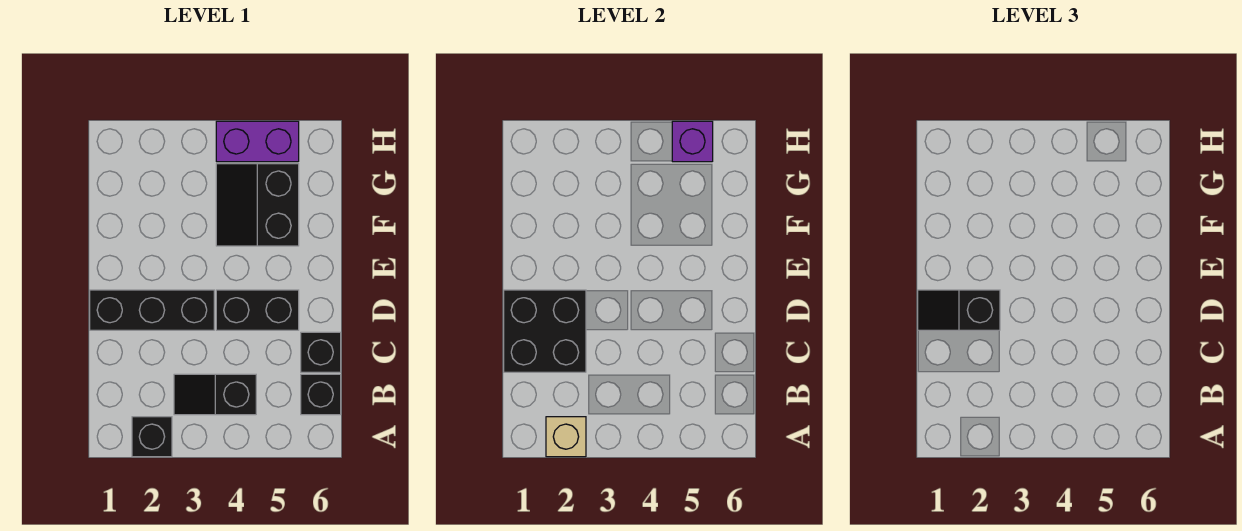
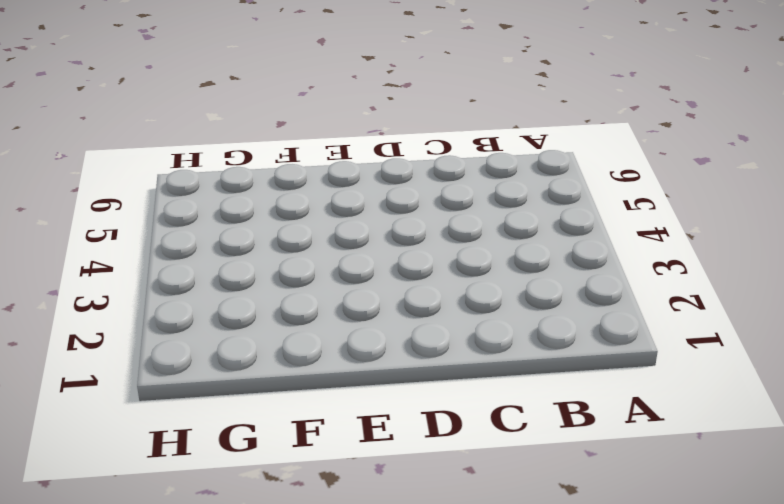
none -> black brick A2 level 1
none -> black slope B3:B4 level 1 top 4
none -> black brick B6 level 1

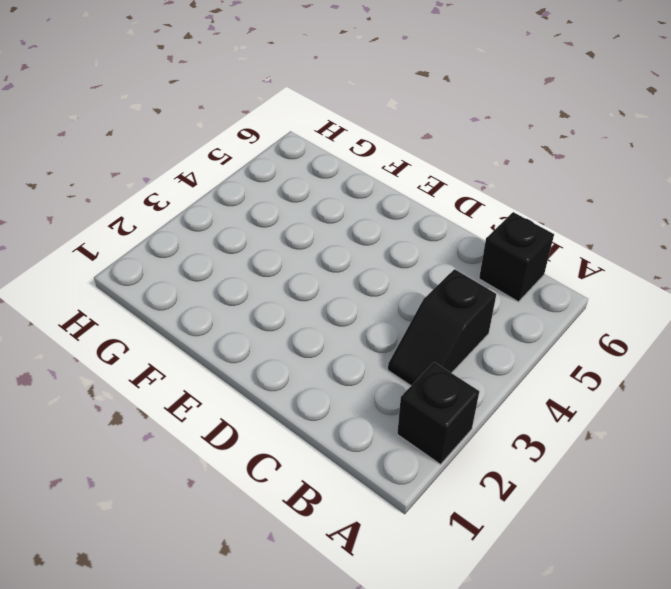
none -> black brick C6 level 1
none -> black brick D1:D3 level 1
none -> black brick D4:D5 level 1

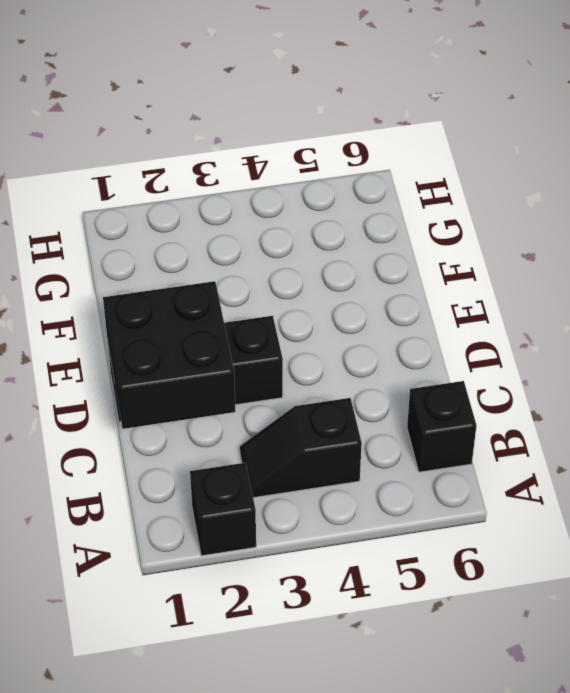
none -> black brick C6 level 1
none -> black brick D4:D5 level 1
none -> black slope F4:G5 level 1 top 5

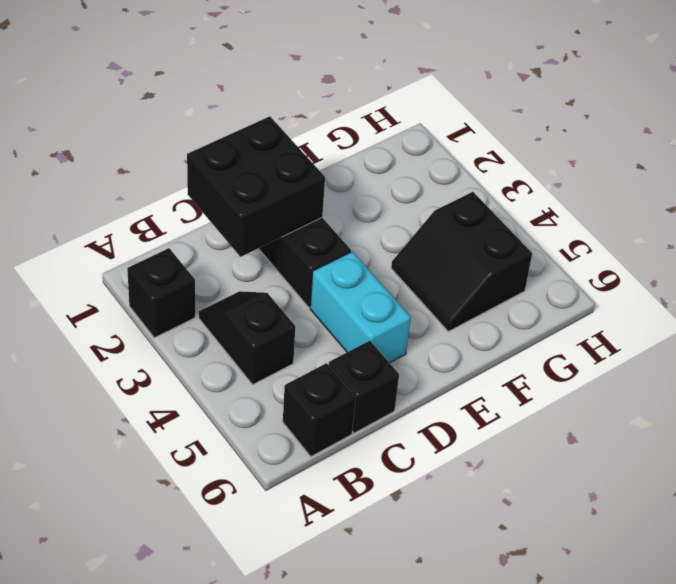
cyan brick D4:D5 level 1 -> black brick D4:D5 level 1
black slope F4:G5 level 1 top G -> black slope F4:G5 level 1 top 5
none -> purple brick H4:H5 level 1
none -> tan brick A2 level 2
none -> purple brick H5 level 2

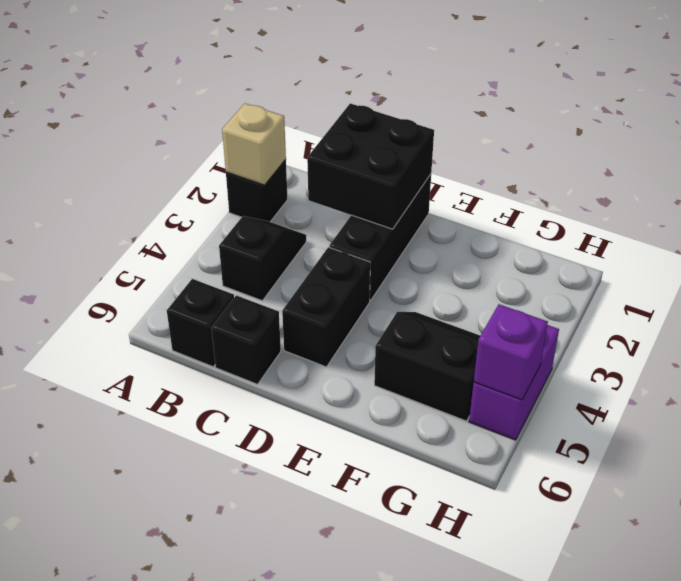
none -> black slope D1:D2 level 3 top 2

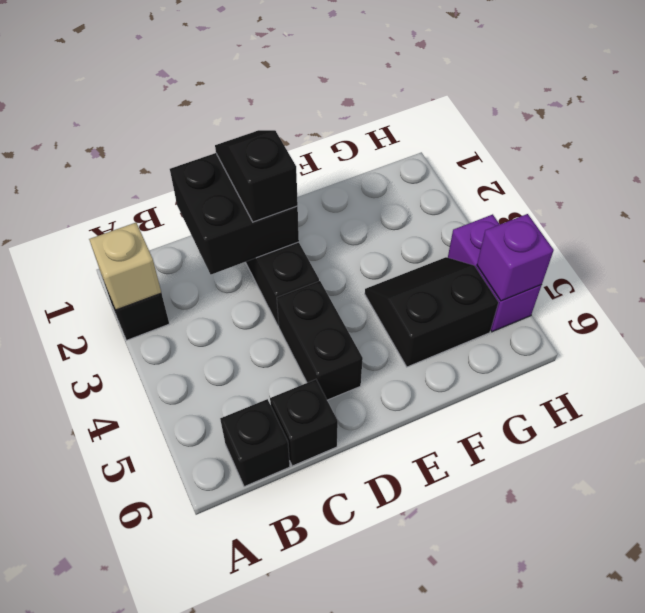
none -> black slope B3:B4 level 1 top 4

